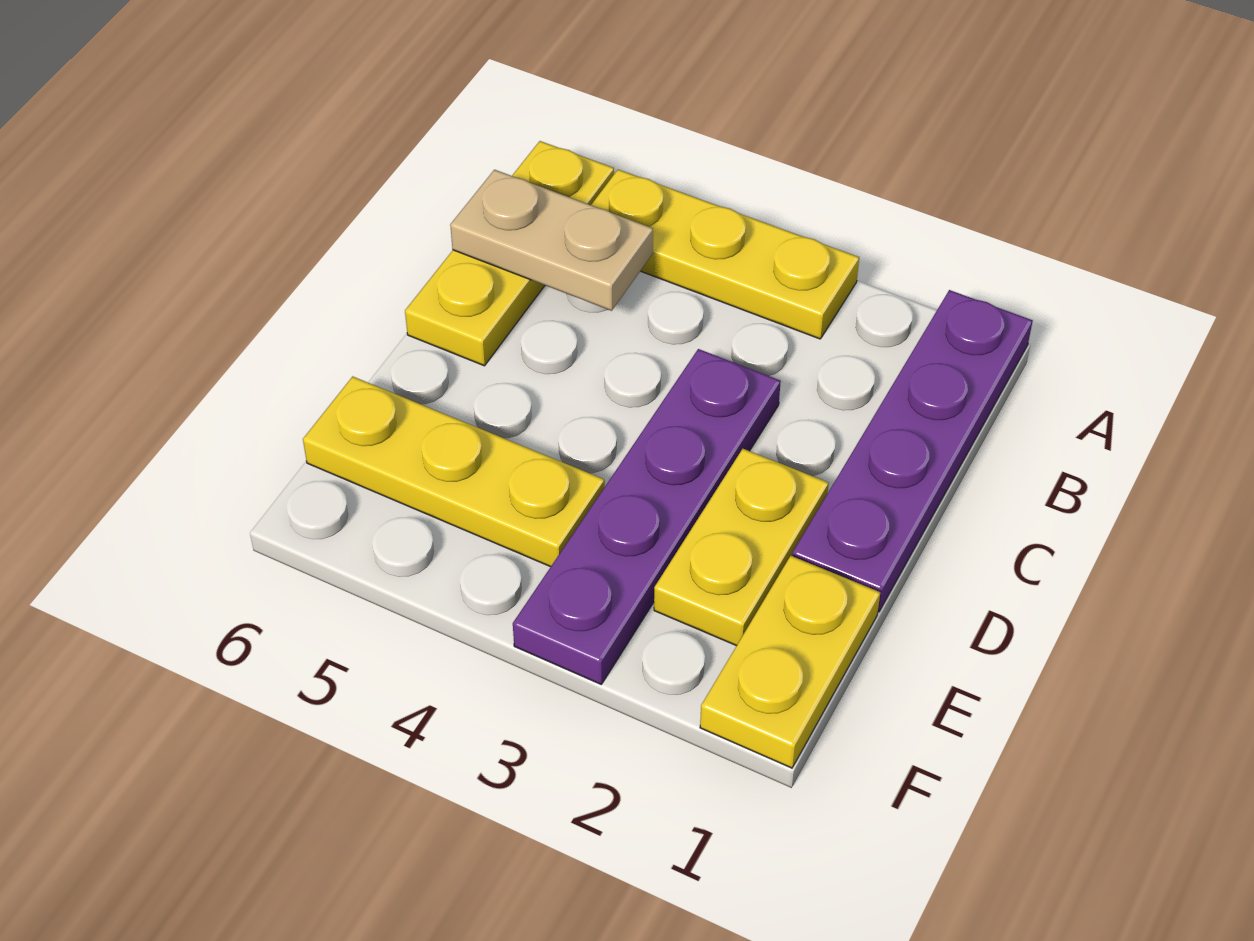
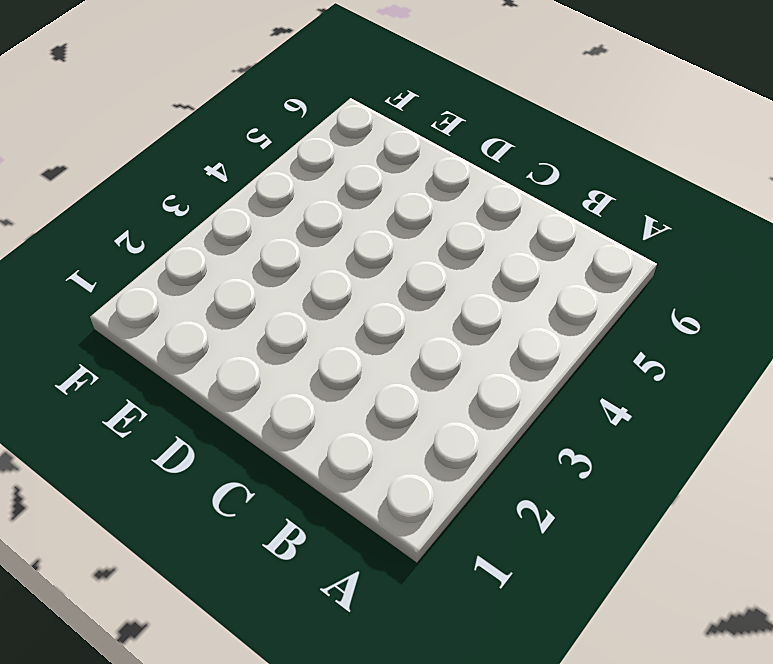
none -> purple plate A1:D1 level 1
none -> yellow plate A3:A5 level 1

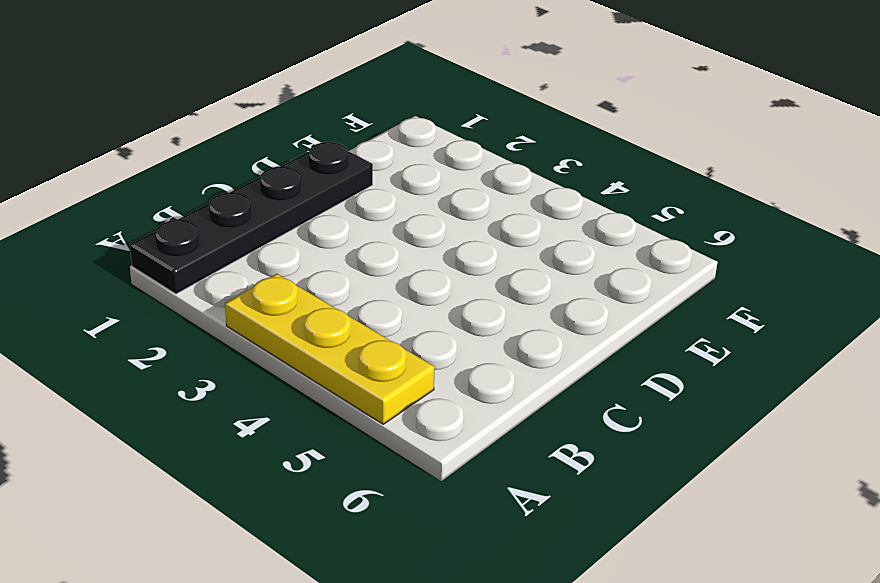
black plate A1:D1 level 1 -> purple plate A1:D1 level 1
none -> yellow plate A6:C6 level 1
none -> purple plate C3:F3 level 1

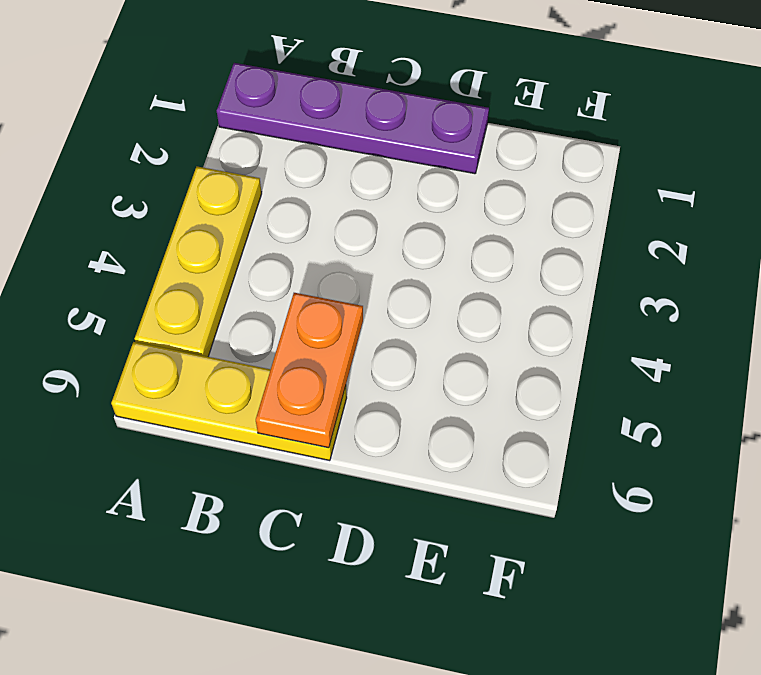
orange plate C5:C6 level 2 -> none
none -> purple plate C3:F3 level 1
none -> yellow plate D2:E2 level 1

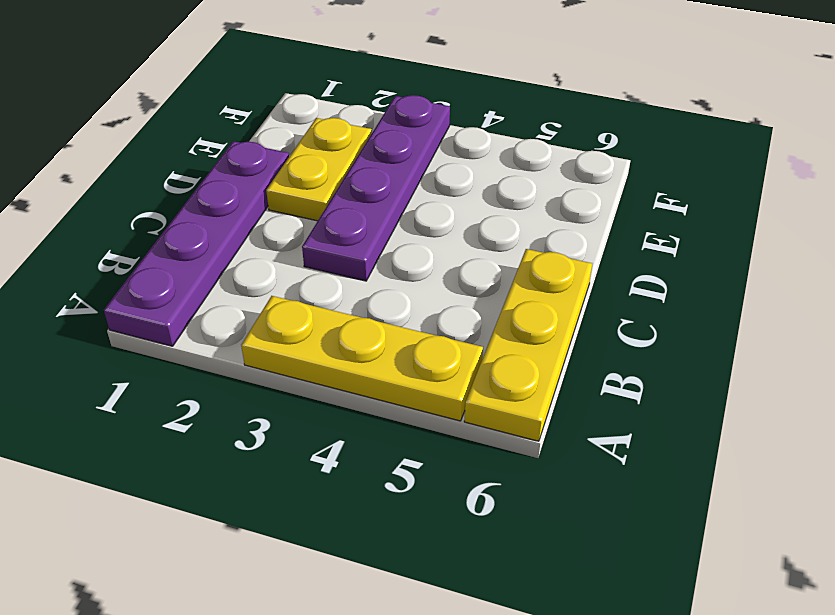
none -> yellow plate E1:F1 level 1
none -> yellow plate E4:E6 level 1

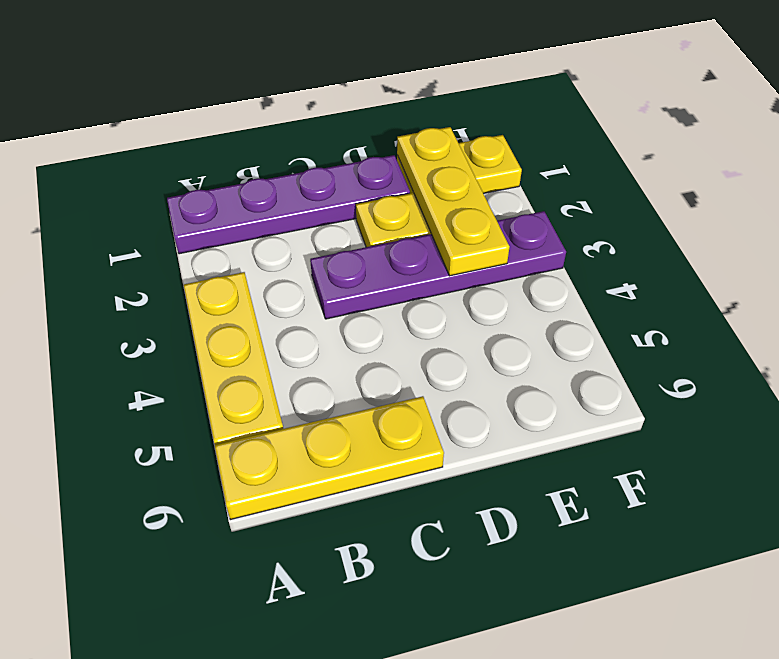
yellow plate E1:E3 level 2 -> yellow plate E4:E6 level 1
none -> tan plate B5:B6 level 2

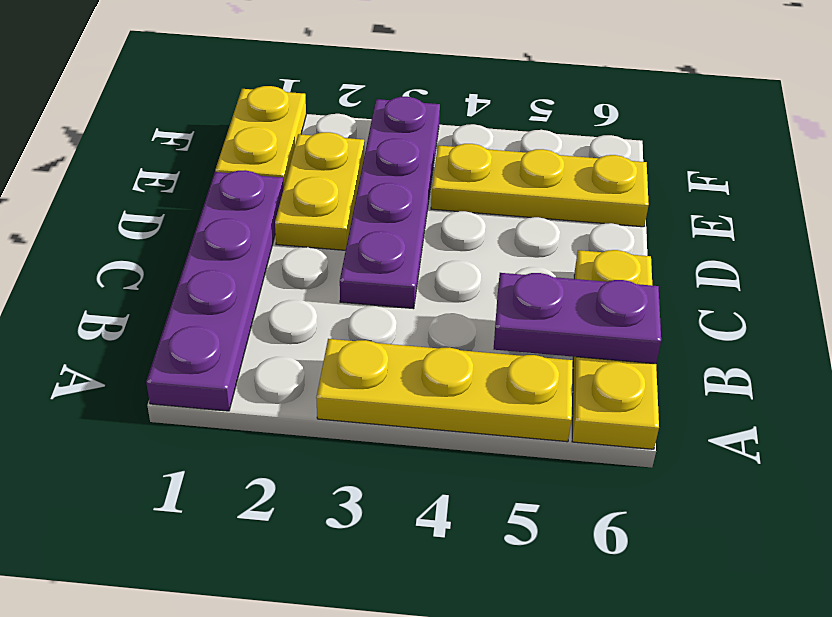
purple plate B5:B6 level 2 -> tan plate B5:B6 level 2

